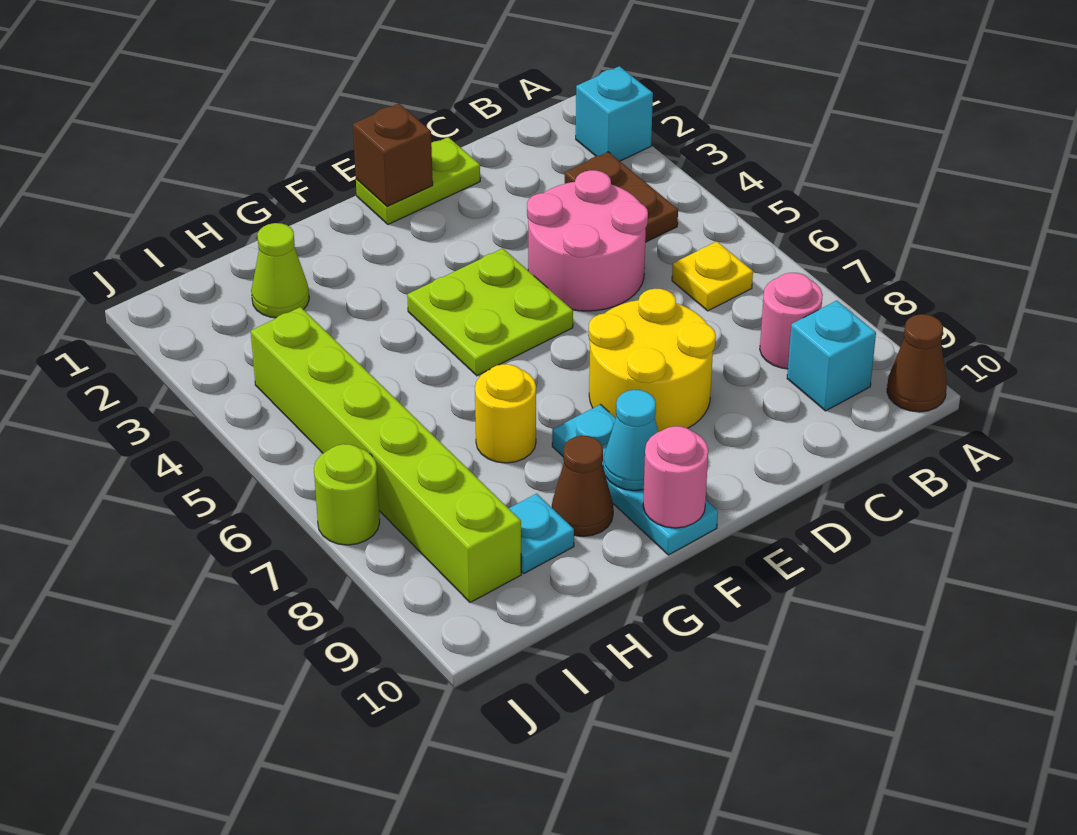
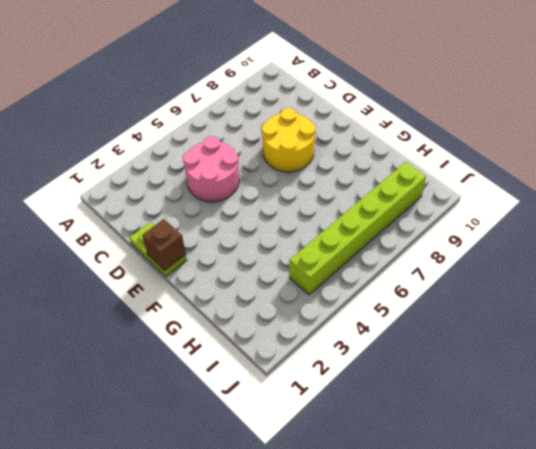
none -> cyan brick A2 level 1
none -> brown cone A10 level 1
none -> brown plate B3:B4 level 1

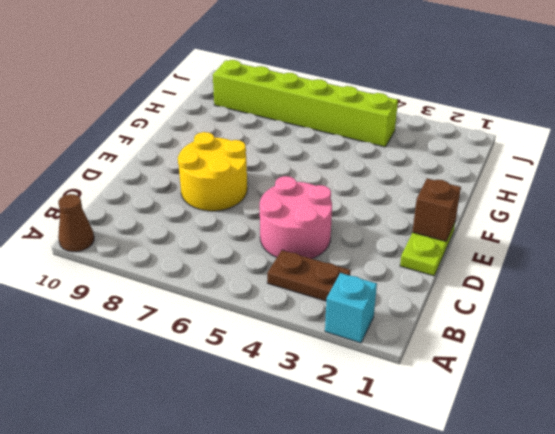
none -> yellow plate B6 level 1
none -> pink round brick B8 level 1
none -> cyan brick B9 level 1

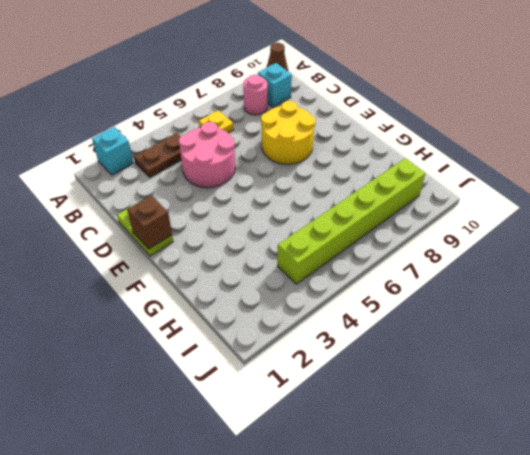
none -> lime plate E4:F5 level 1
none -> cyan plate F8:F10 level 1
none -> yellow round brick G7 level 1

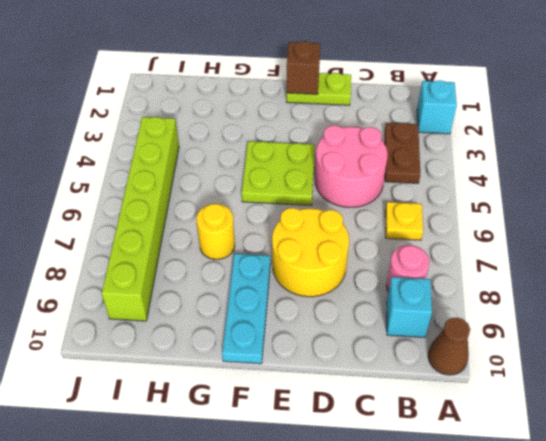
none -> brown cone G9 level 1
none -> lime cone H2 level 1
none -> cyan plate H9 level 1

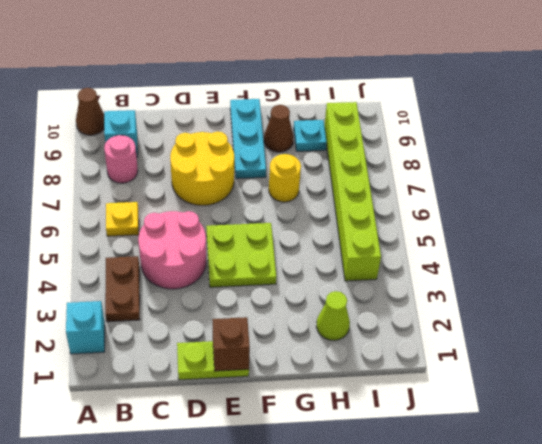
none -> lime round brick J7 level 1
none -> cyan cone F9 level 2
none -> pink round brick F10 level 2

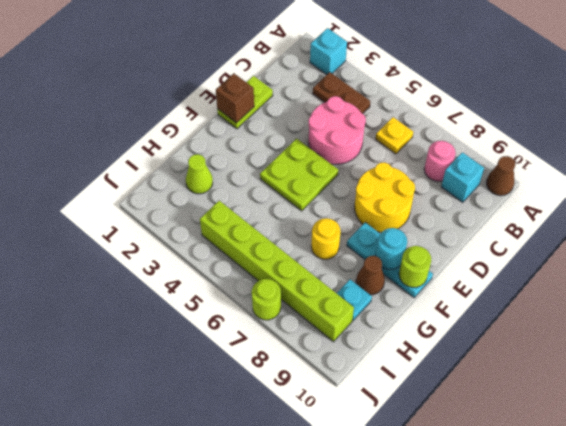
cyan round brick F9 level 2 -> cyan cone F9 level 2
lime round brick F10 level 2 -> pink round brick F10 level 2

